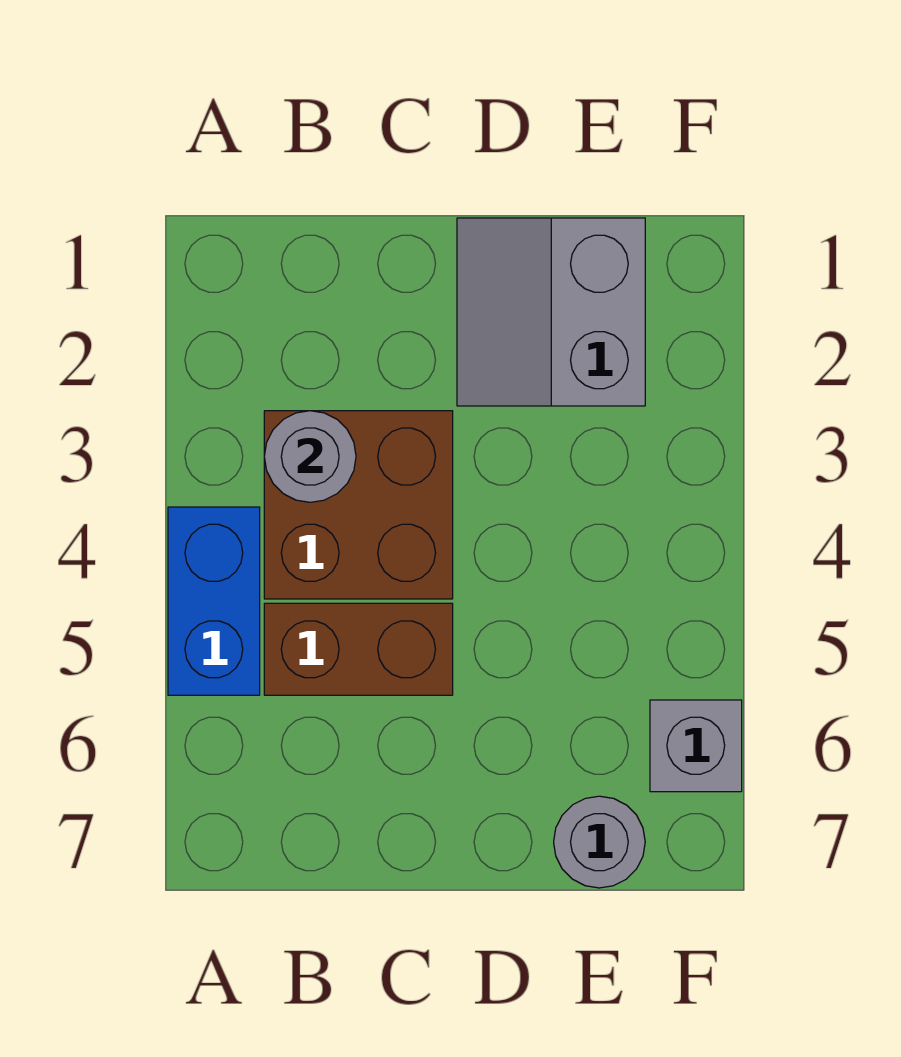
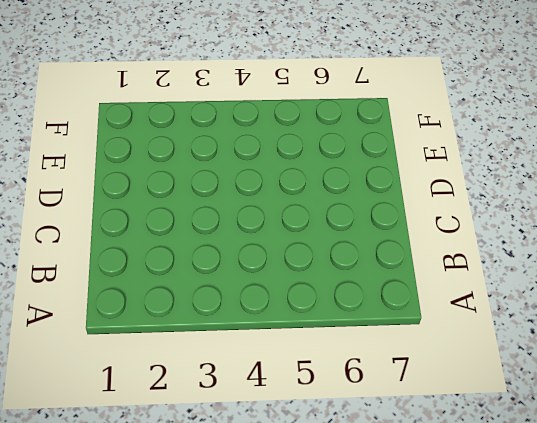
none -> blue brick A4:A5 level 1
none -> brown brick B3:C4 level 1

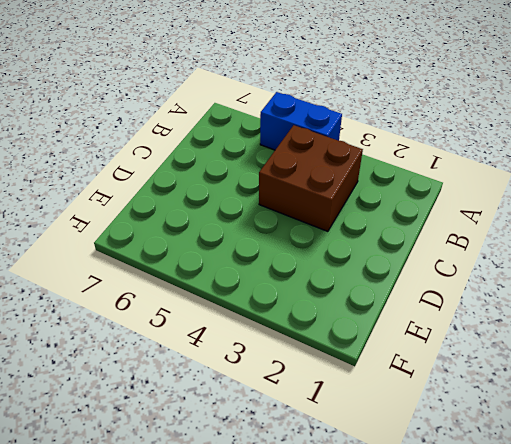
none -> brown brick B5:C5 level 1
none -> grey slope D1:E2 level 1 top E

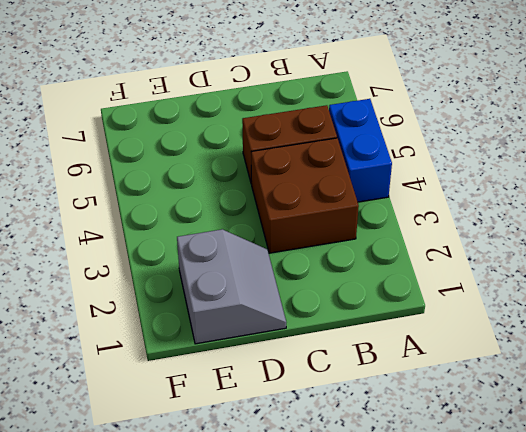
none -> grey round brick E7 level 1
none -> grey brick F6 level 1

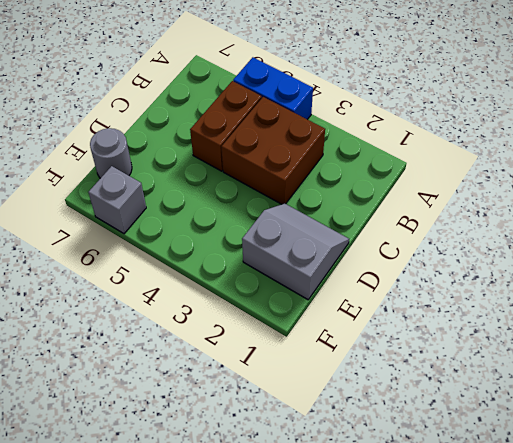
none -> grey round brick B3 level 2

